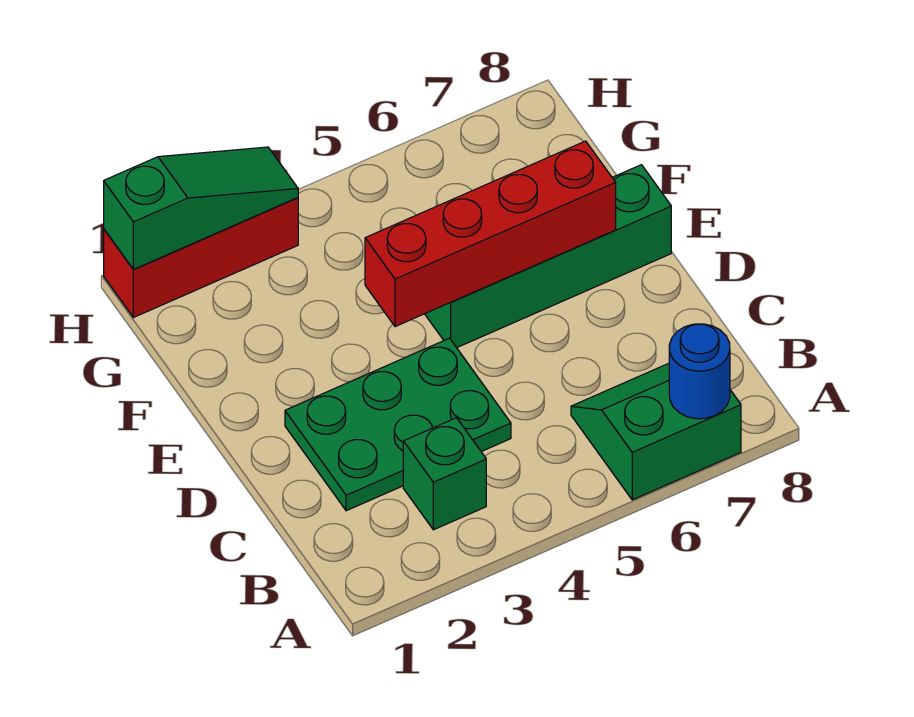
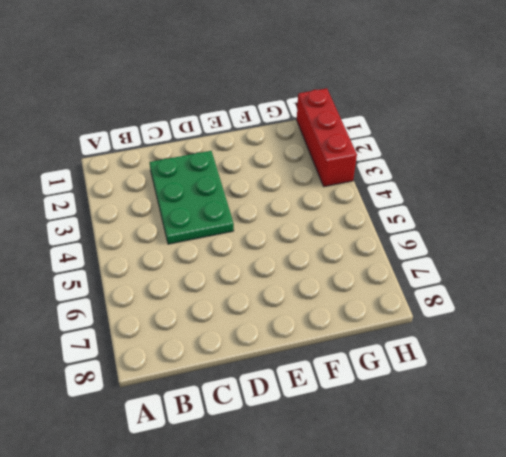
none -> green slope A6:B7 level 1 top A
none -> green brick B3 level 1

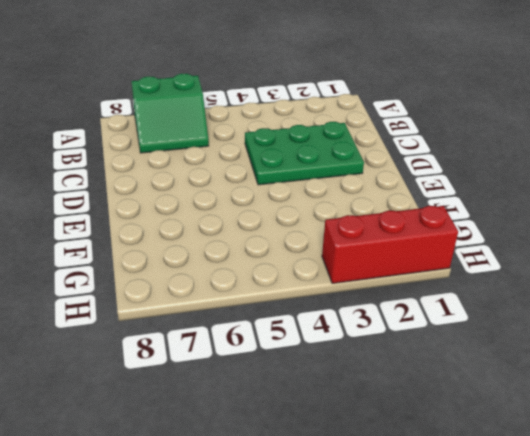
none -> green brick B3 level 1
none -> green brick E5:E8 level 1

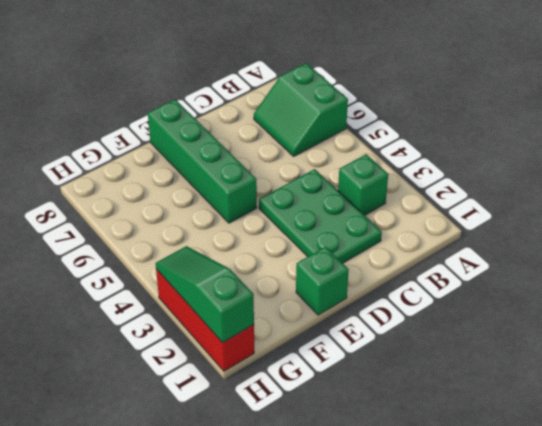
green brick E1 level 1 -> none
none -> blue round brick A7 level 2
none -> red brick E4:E7 level 2

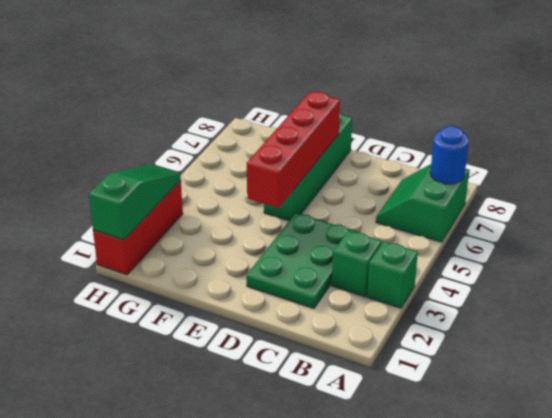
green brick A3 level 1 -> none

